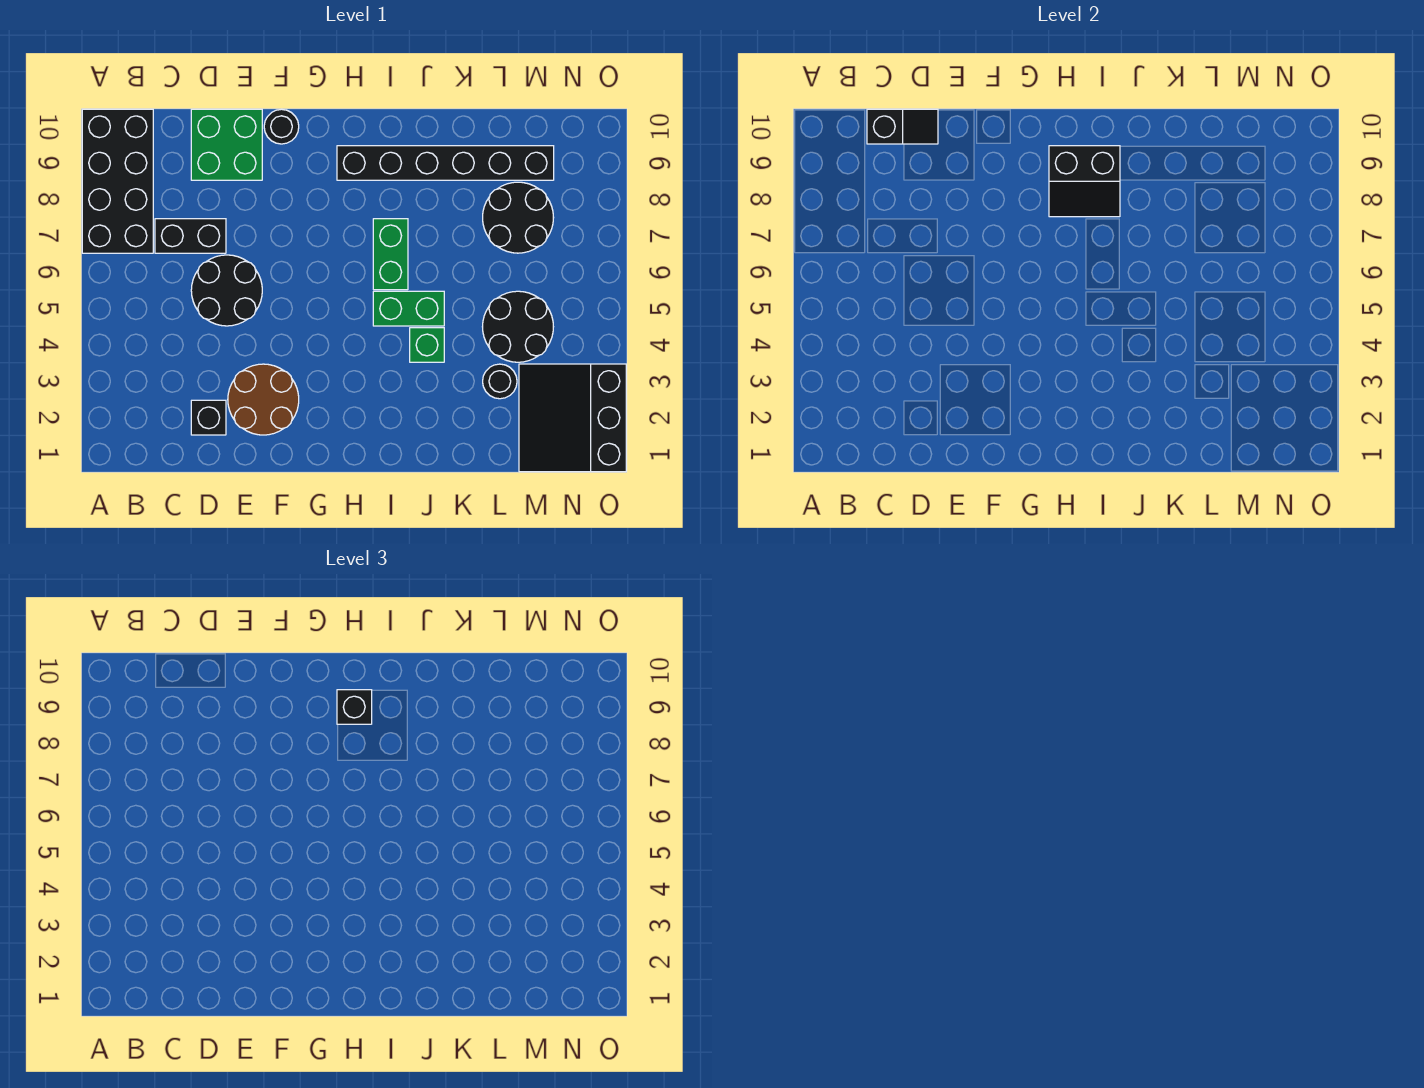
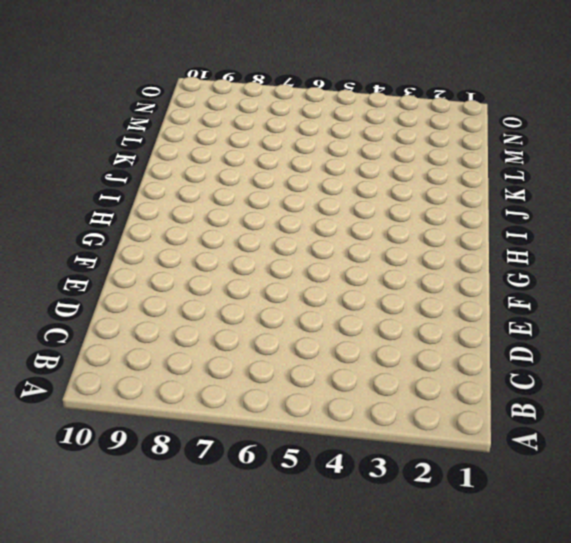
none -> black brick A7:B10 level 1
none -> black brick C7:D7 level 1
none -> black brick D2 level 1

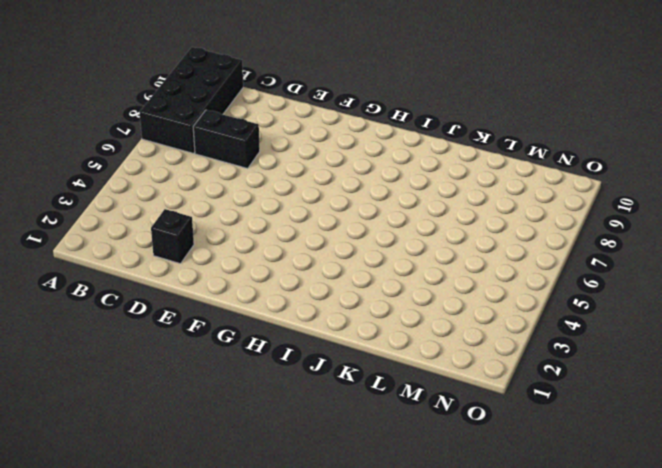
none -> black round brick D5:E6 level 1
none -> green brick D9:E10 level 1
none -> brown round brick E2:F3 level 1

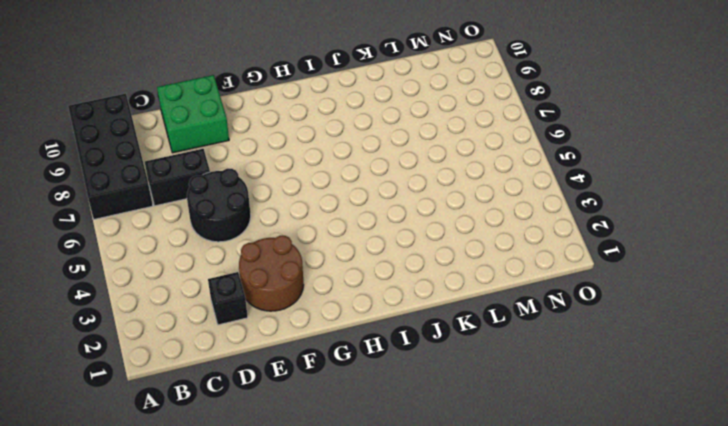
none -> black round brick F10 level 1
none -> black brick H9:M9 level 1
none -> green brick I5:J5 level 1

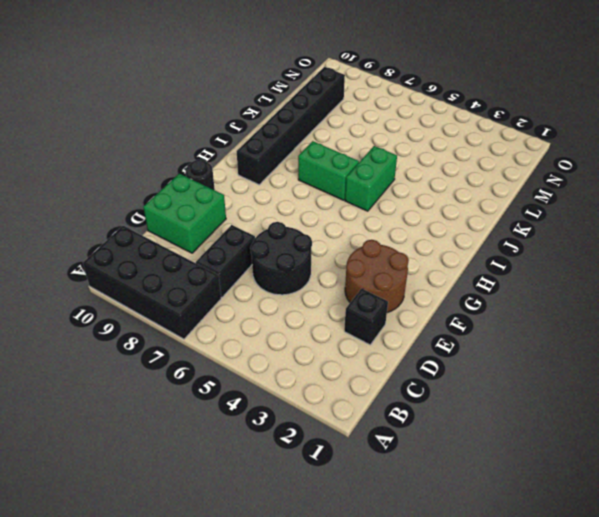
none -> green brick J4 level 1
none -> black round brick L3 level 1
none -> black round brick L4:M5 level 1

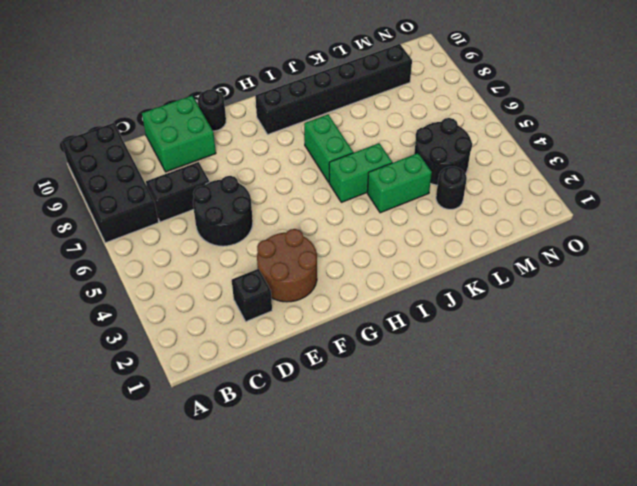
green brick J4:K4 level 1 -> green brick J4 level 1
none -> black round brick L7:M8 level 1
none -> black slope M1:O3 level 1 top O
none -> black slope C10:D10 level 2 top C

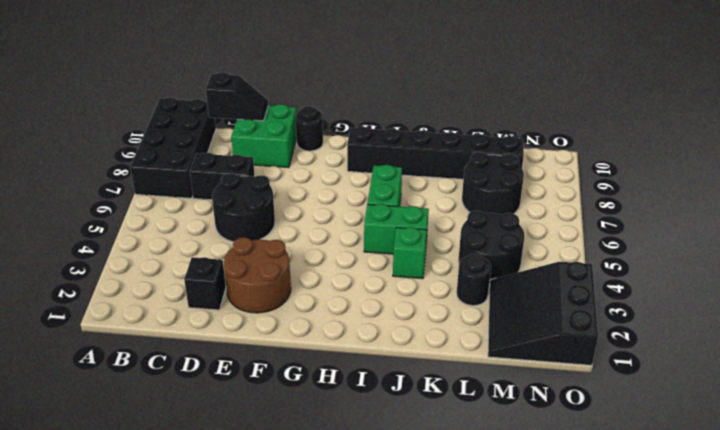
none -> black slope H8:I9 level 2 top 9
none -> black brick H9 level 3

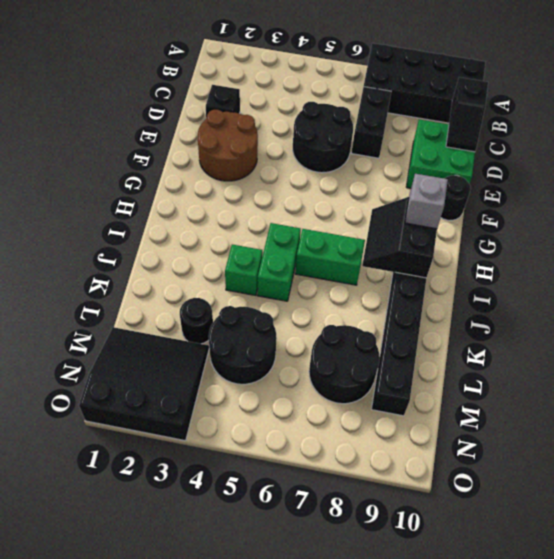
grey brick H9 level 3 -> black brick H9 level 3

